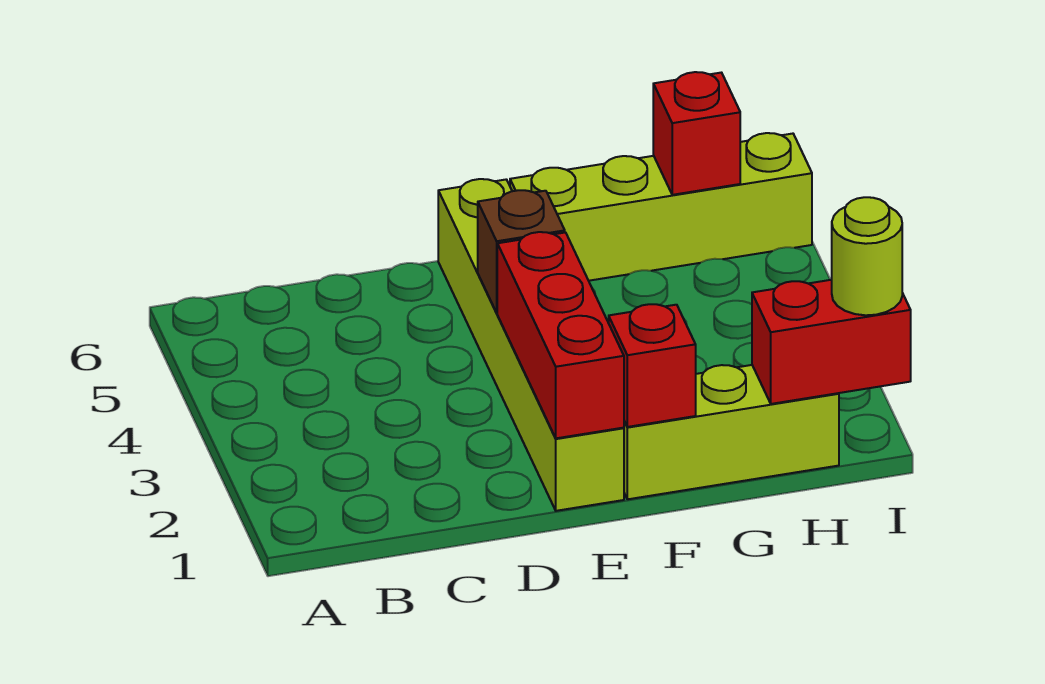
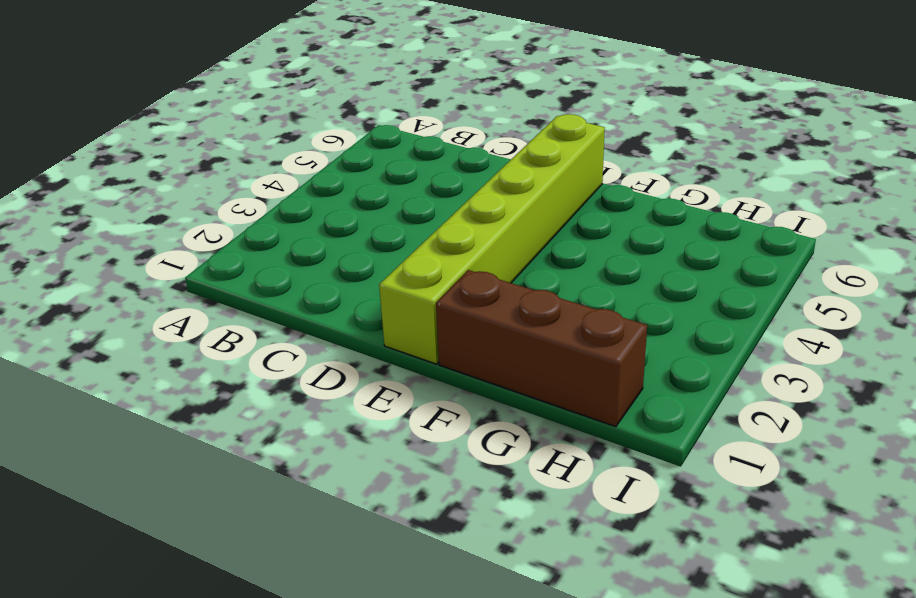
brown brick F1:H1 level 1 -> lime brick F1:H1 level 1
none -> lime brick F6:I6 level 1
none -> red brick E1:E3 level 2

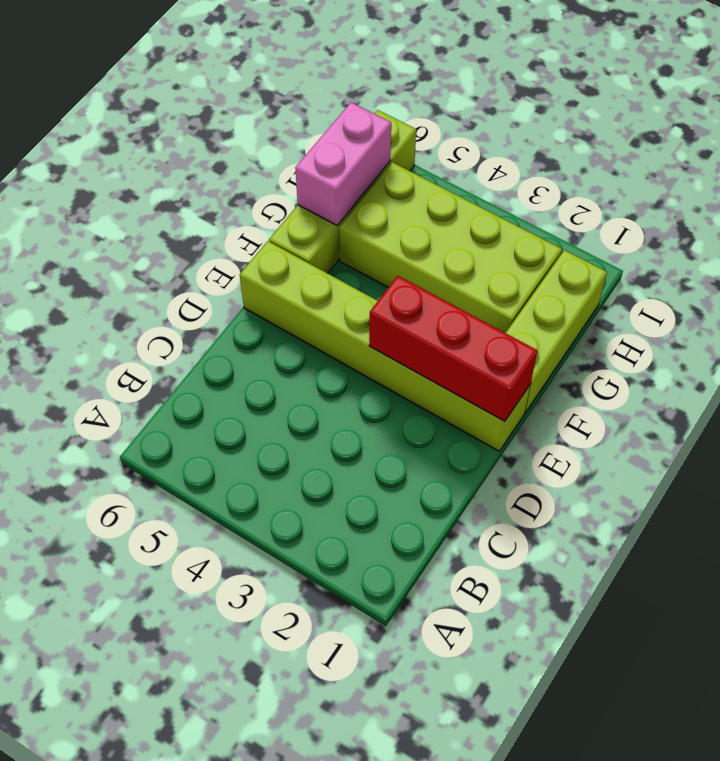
lime brick G2:H5 level 1 -> none
pink brick G6:H6 level 2 -> red brick H6 level 2
none -> brown brick E4 level 2
none -> red brick F1 level 2

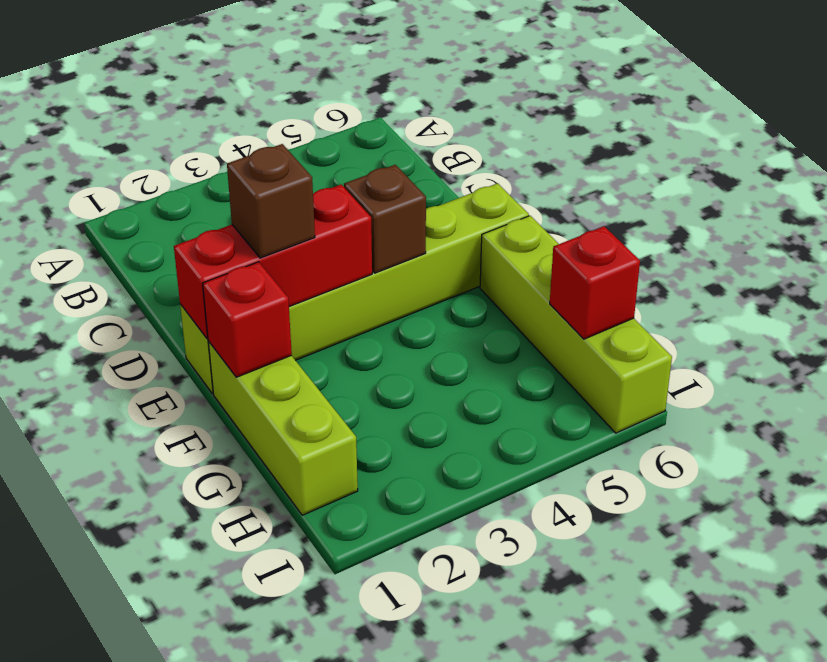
brown brick E2 level 3 -> none
none -> red brick H1:I1 level 2
none -> lime round brick I1 level 3

